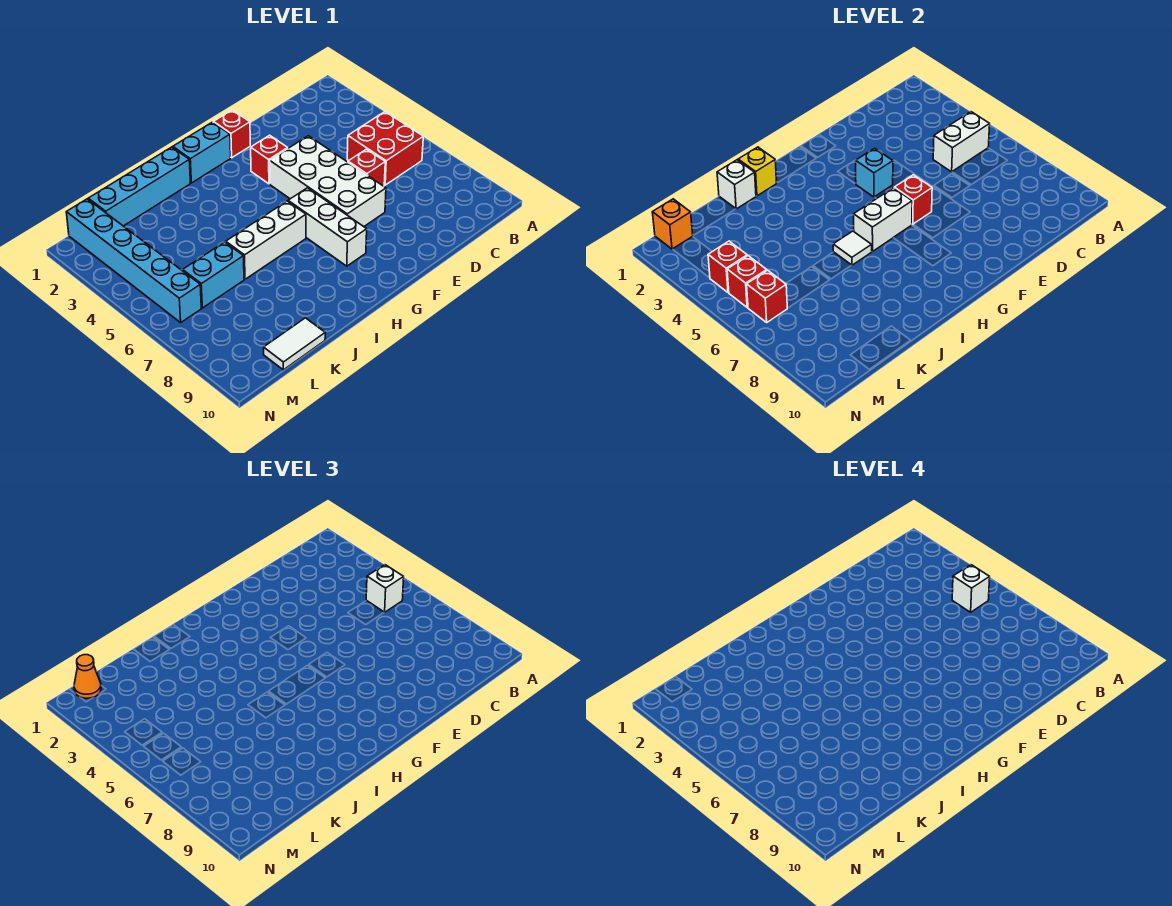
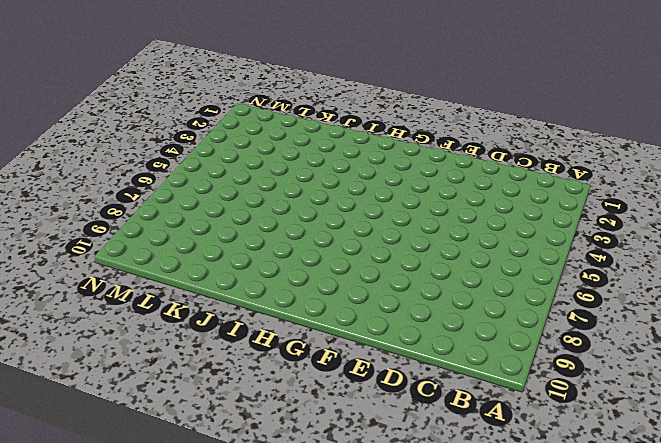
none -> red brick B5:C6 level 1
none -> red brick D6 level 1
none -> white brick E4:F7 level 1

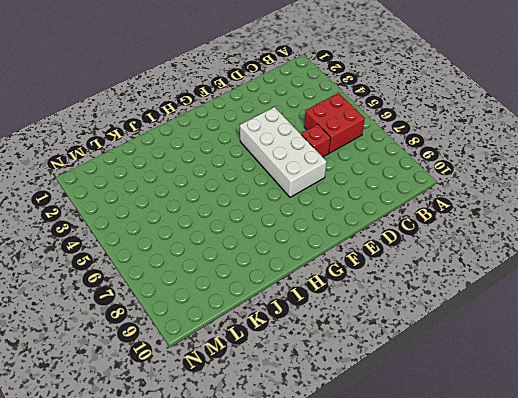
none -> red brick F1 level 1
none -> red brick F3 level 1
none -> cyan brick G1:H1 level 1

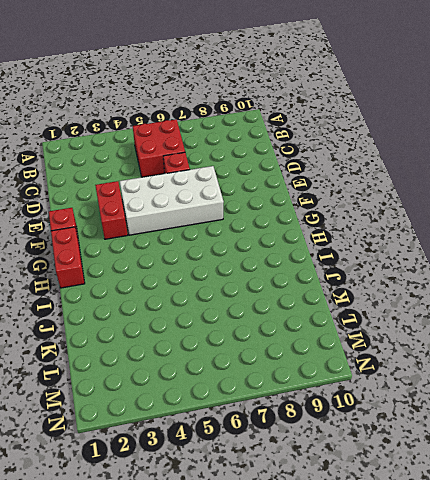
red brick E3:F3 level 1 -> red brick F3 level 1
red brick G1:H1 level 1 -> cyan brick G1:H1 level 1
none -> white brick G6:G8 level 1
none -> white brick H6:J6 level 1
none -> cyan brick I1:L1 level 1

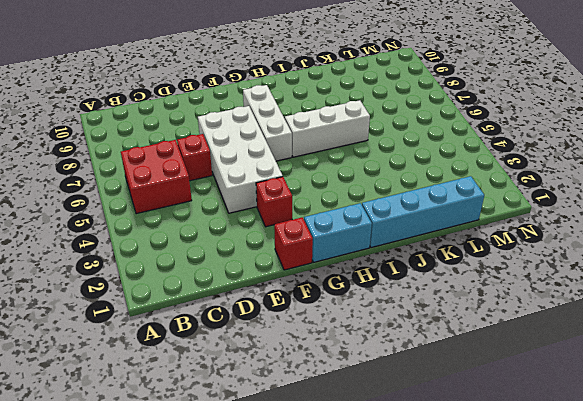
none -> cyan brick K6:L6 level 1
none -> white tile K10:L10 level 1
none -> cyan brick M1:M6 level 1

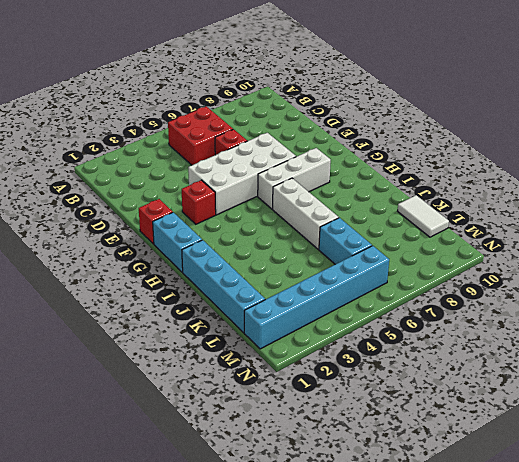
none -> white brick B5:C5 level 2
none -> cyan brick F4 level 2
none -> red brick F6 level 2

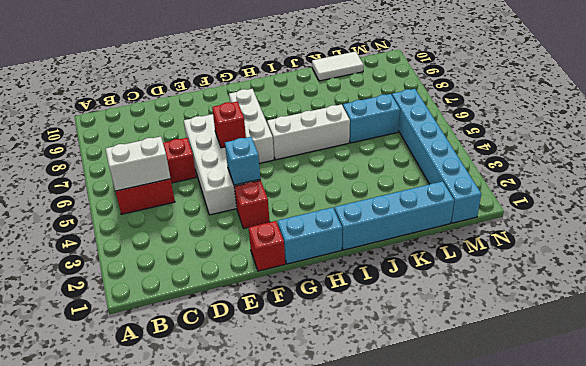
none -> white brick G6:H6 level 2
none -> yellow brick I1 level 2
none -> white tile I6 level 2

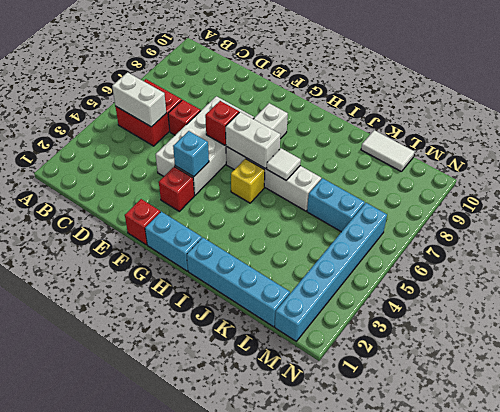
yellow brick H5 level 1 -> yellow brick I1 level 2
none -> white brick J1 level 2
none -> orange brick M1 level 2
none -> red brick M4 level 2

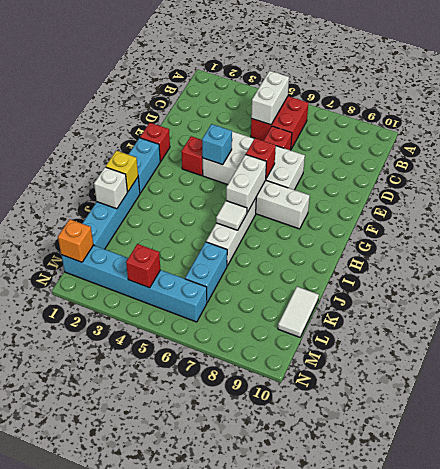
none -> red brick M5 level 2
none -> red brick M6 level 2
none -> white brick B5 level 3

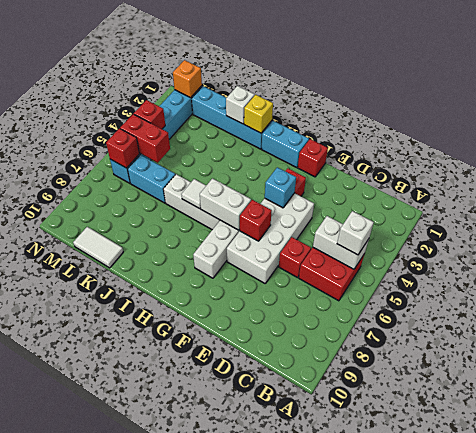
red brick L5:M5 level 2 -> red brick M5 level 2
none -> orange cone M1 level 3
none -> white brick B5 level 4

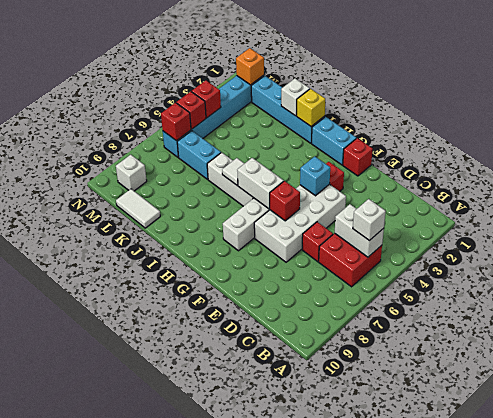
white brick M9 level 1 -> white brick B5 level 4
none -> orange cone M1 level 3

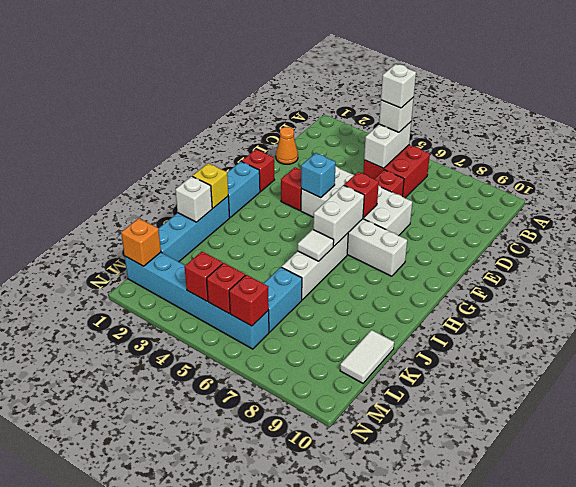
orange cone D1 level 1 -> orange cone M1 level 3

